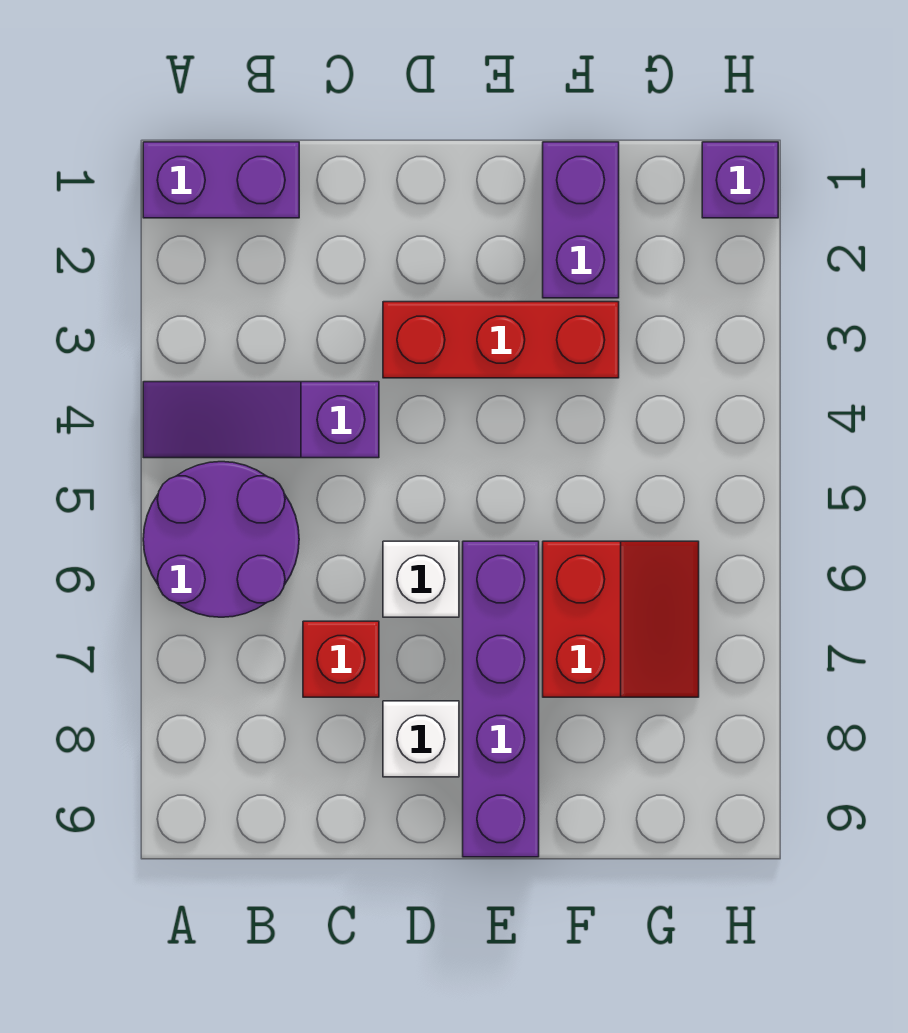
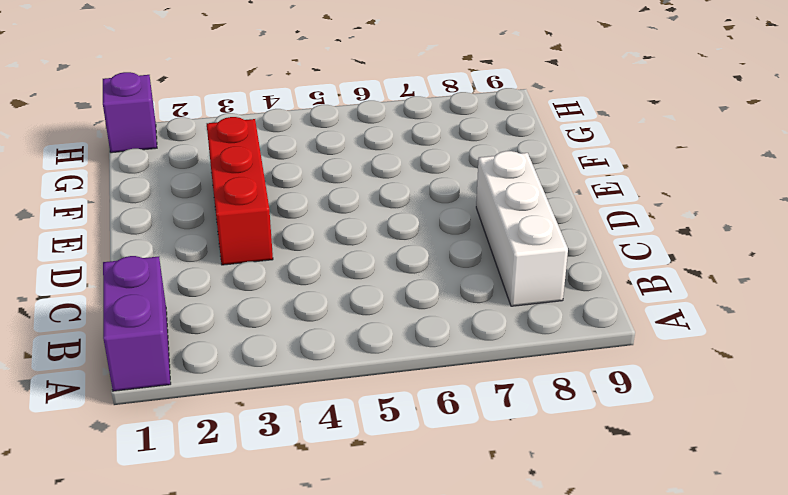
white brick B8:D8 level 1 -> white brick D8 level 1
none -> purple slope A4:C4 level 1 top C
none -> purple round brick A5:B6 level 1

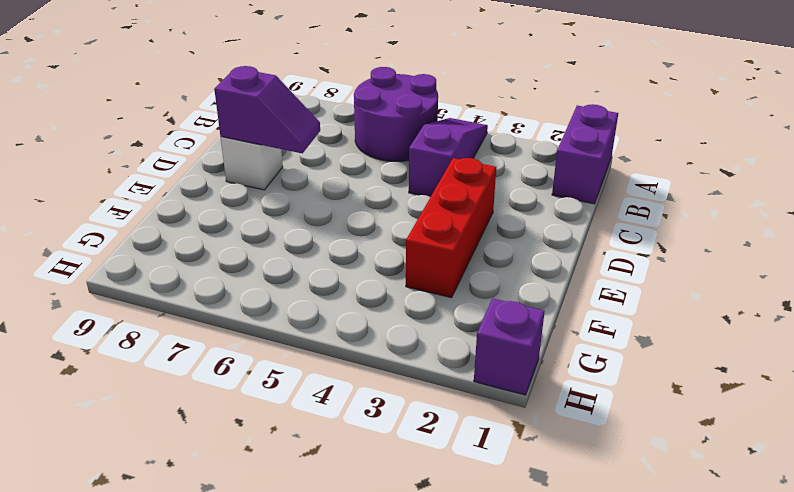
purple slope D7:D8 level 2 top 8 -> none
none -> red brick C7 level 1
none -> white brick D6 level 1

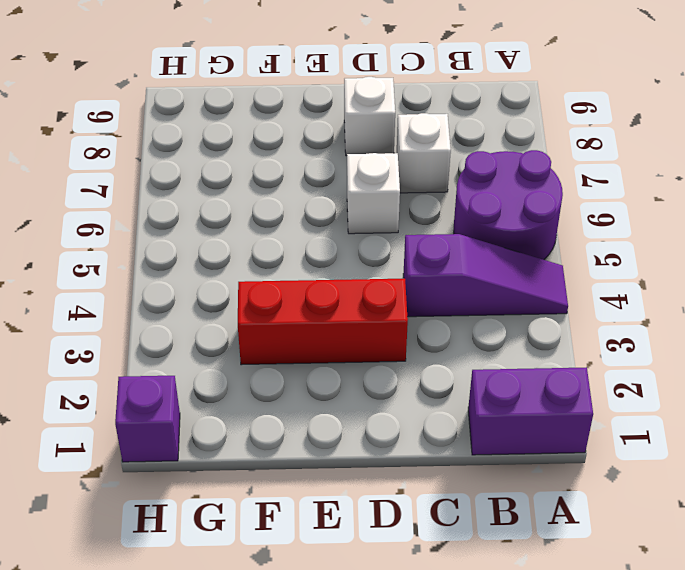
white brick C7 level 1 -> red brick C7 level 1
none -> purple brick E6:E9 level 1
none -> purple brick F1:F2 level 1

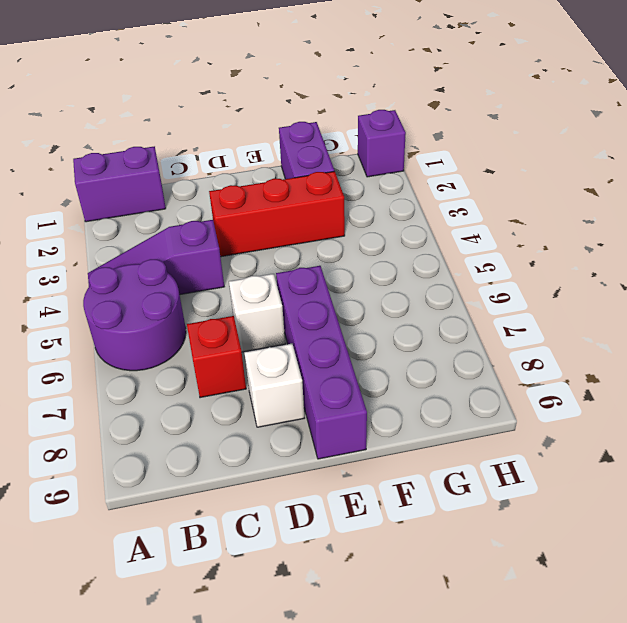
none -> red slope F6:G7 level 1 top F

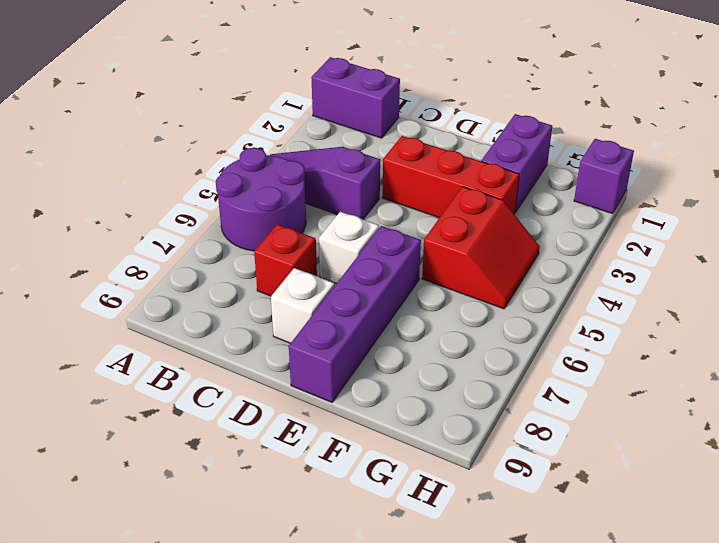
red slope F4:G5 level 1 top F -> red slope F6:G7 level 1 top F

